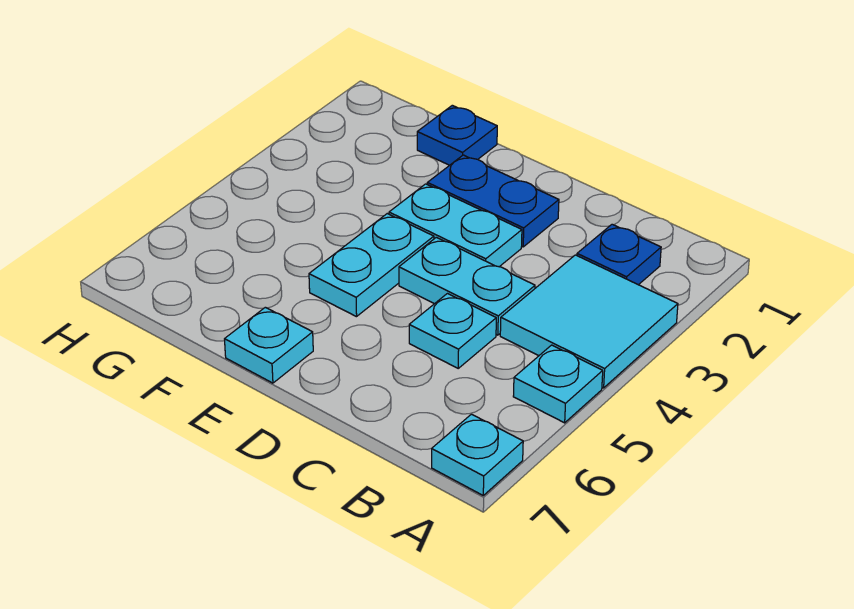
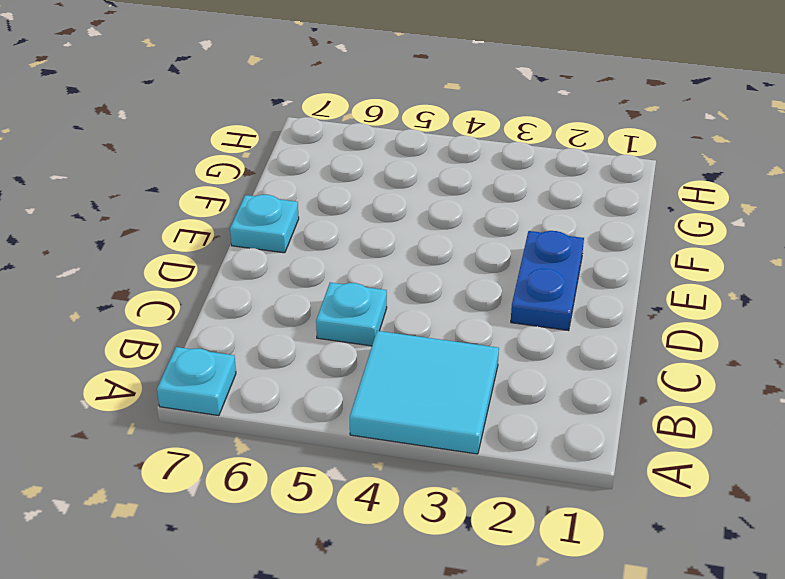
none -> cyan plate A5 level 1
none -> blue plate B2 level 1

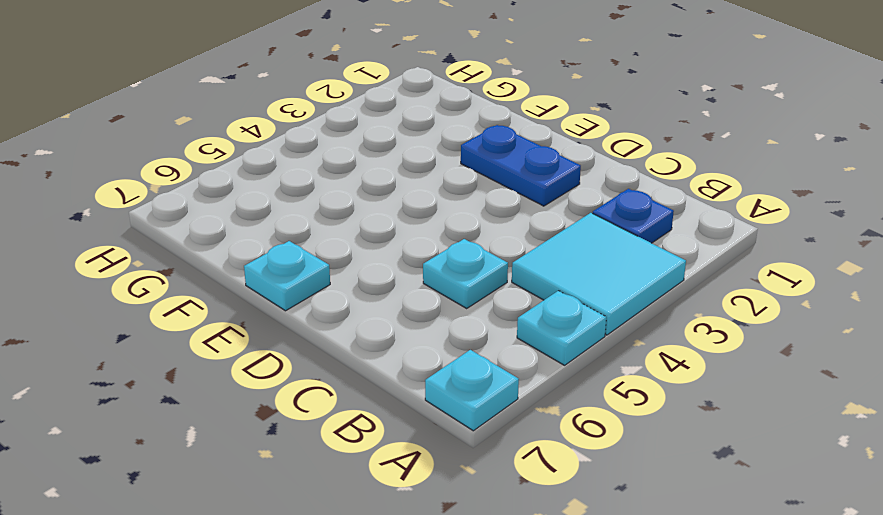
none -> cyan plate C4:D4 level 1
none -> cyan plate D3:E3 level 1

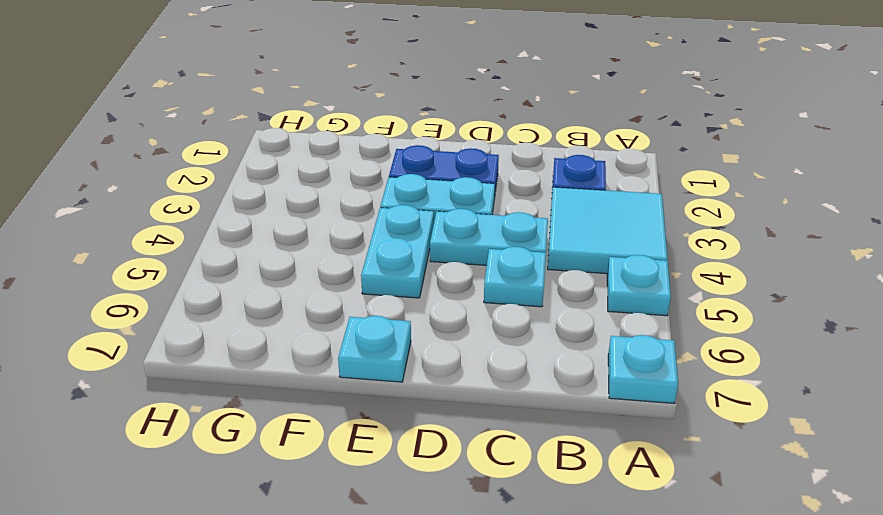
none -> blue plate F1 level 1

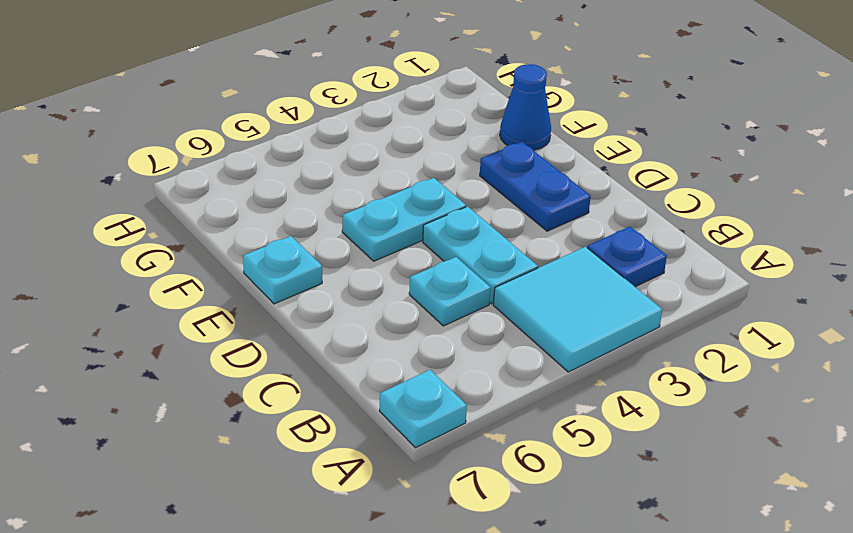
blue cone F1 level 1 -> blue plate F1 level 1
none -> cyan plate A5 level 1
none -> cyan plate D3:E3 level 1

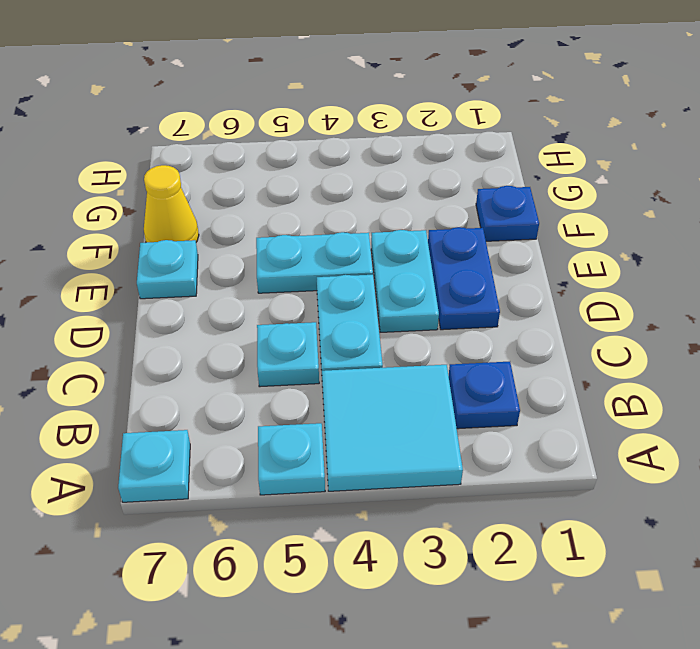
yellow cone F7 level 1 -> none

